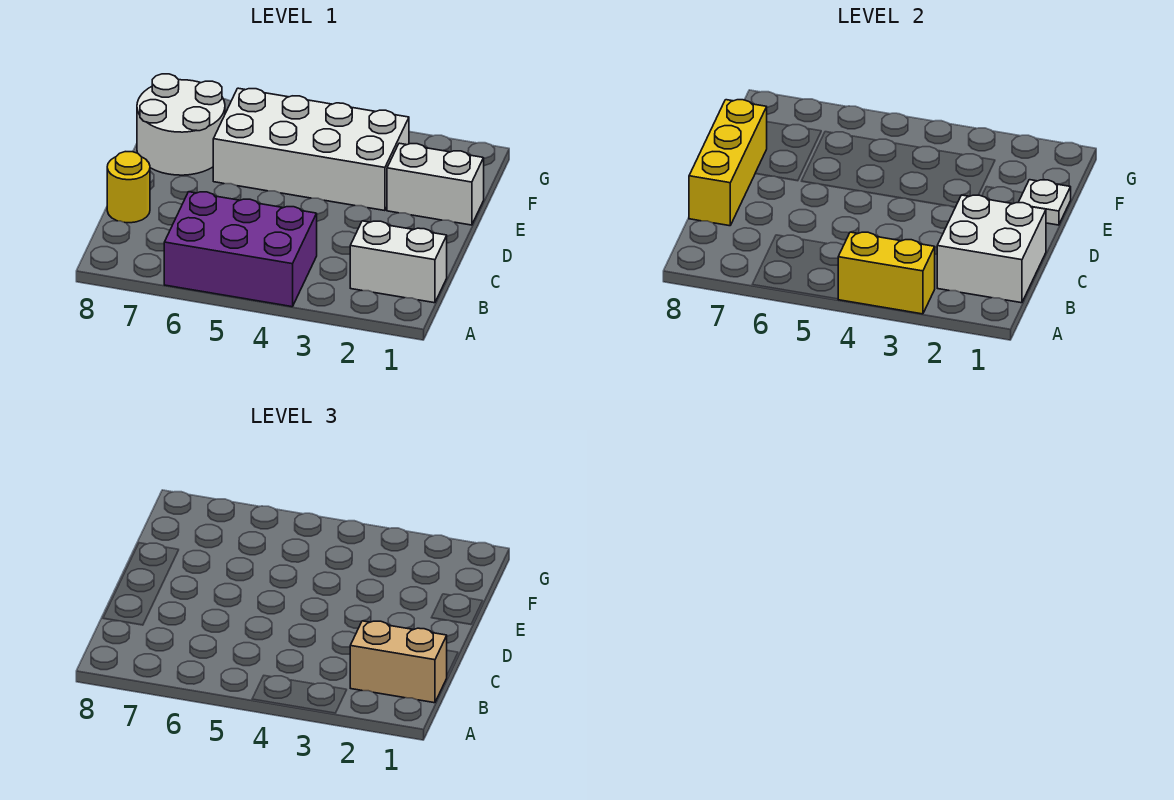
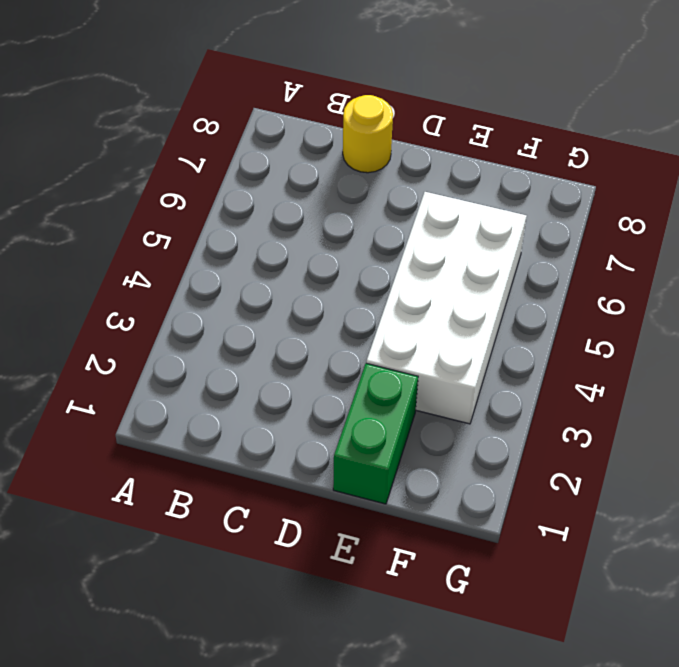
green brick E1:E2 level 1 -> white brick E1:E2 level 1
none -> purple brick A4:B6 level 1
none -> white brick B1:B2 level 1

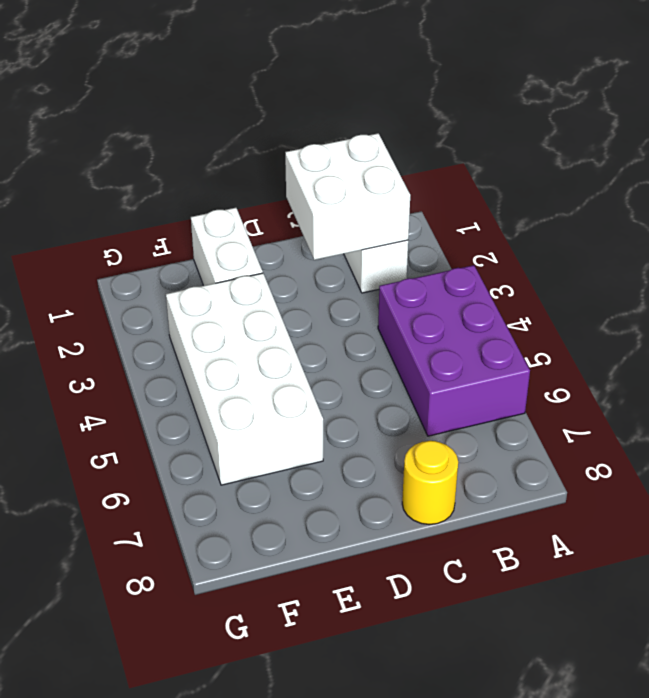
none -> white round brick E7:F8 level 1
none -> yellow brick A3:A4 level 2

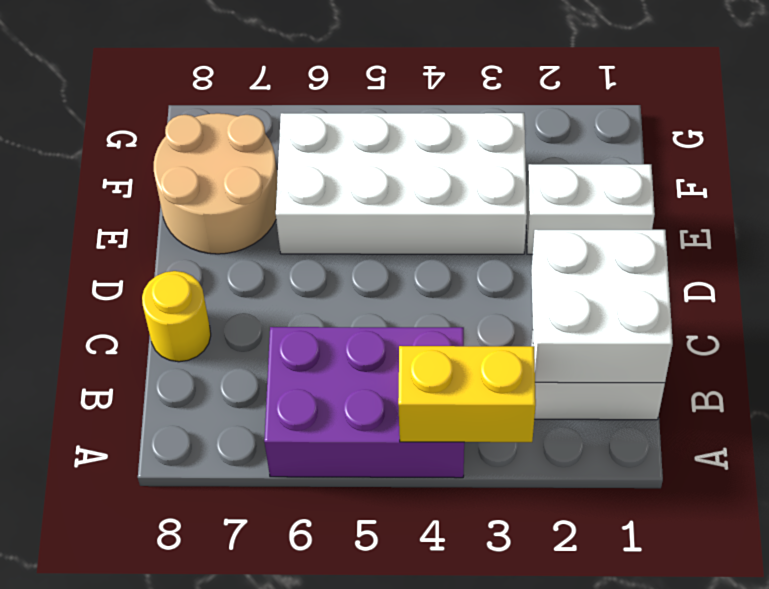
tan round brick E7:F8 level 1 -> white round brick E7:F8 level 1
none -> yellow brick C8:E8 level 2
none -> white plate E1 level 2

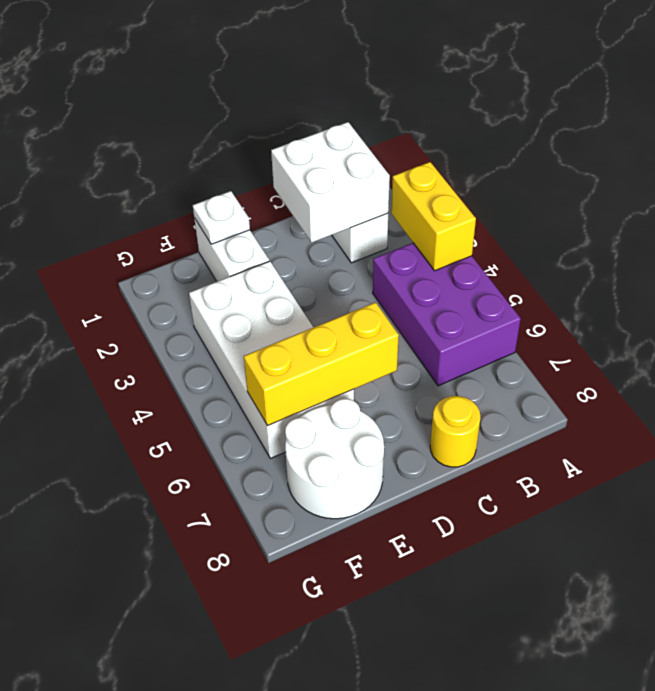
yellow brick D6:F6 level 2 -> yellow brick C8:E8 level 2
none -> tan brick B1:B2 level 3

